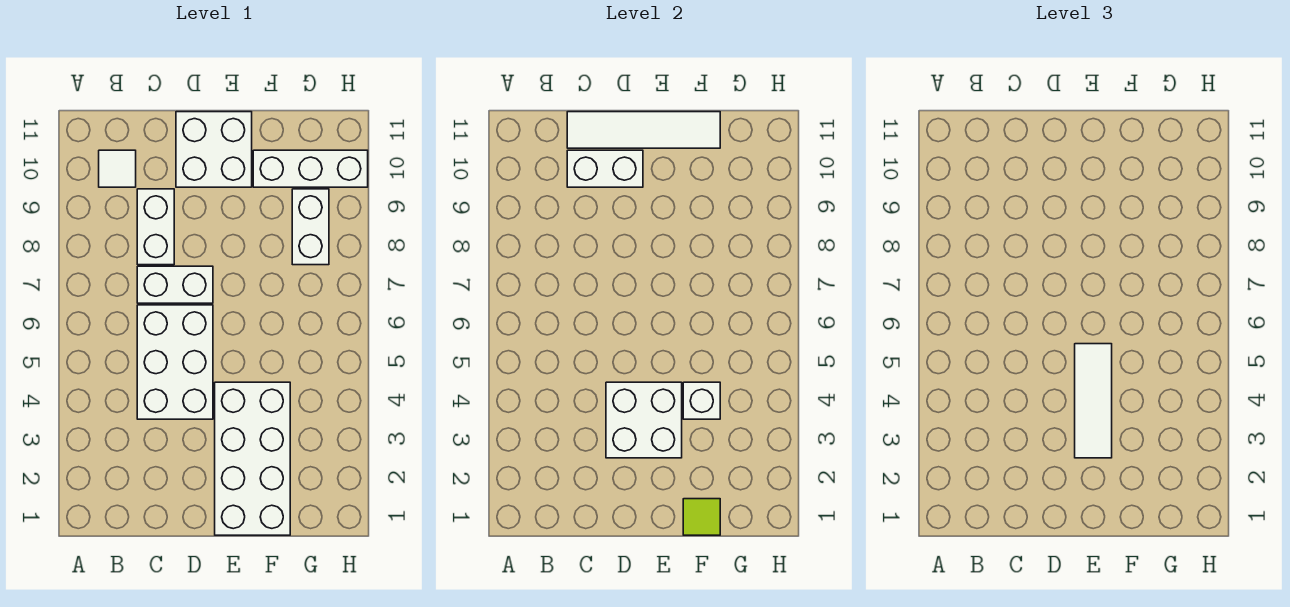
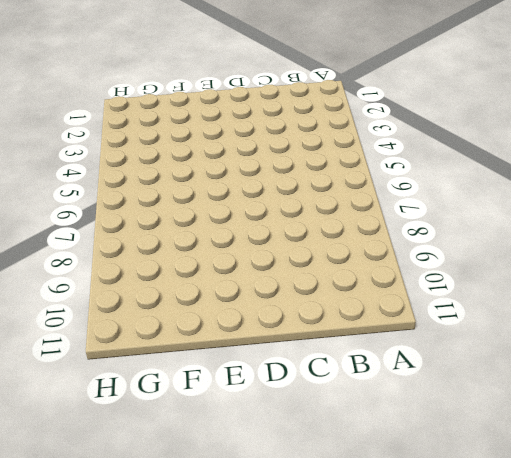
none -> white tile B10 level 1
none -> white brick C4:D6 level 1
none -> white brick C7:D7 level 1

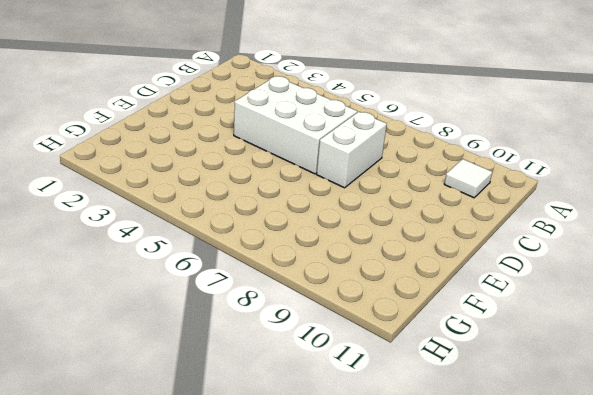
none -> white brick C8:C9 level 1
none -> white brick D10:E11 level 1
none -> white brick E1:F4 level 1

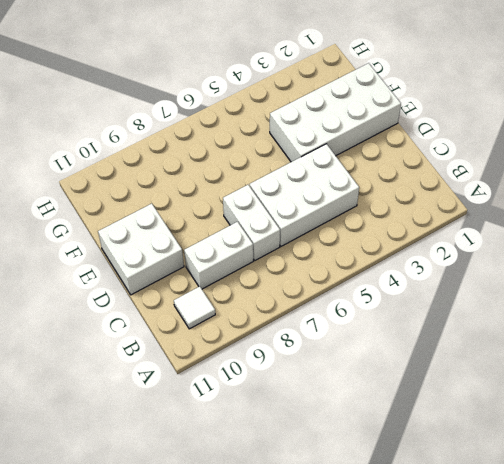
none -> white brick F10:H10 level 1
none -> white brick G8:G9 level 1
none -> white brick C10:D10 level 2

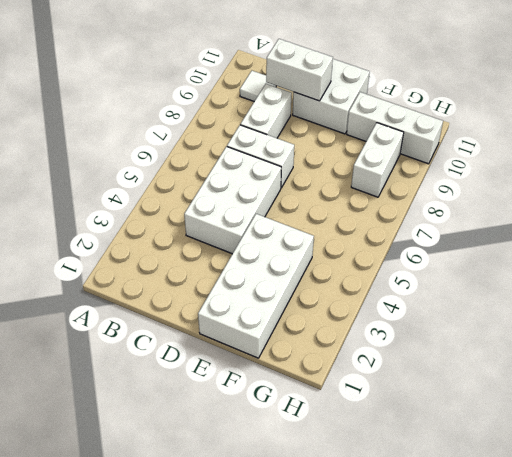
none -> white tile C11:F11 level 2
none -> white brick D3:E4 level 2
none -> lime tile F1 level 2

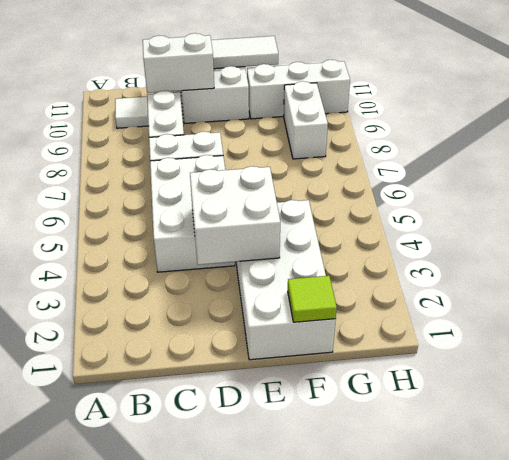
none -> white brick F4 level 2
none -> white tile E3:E5 level 3

